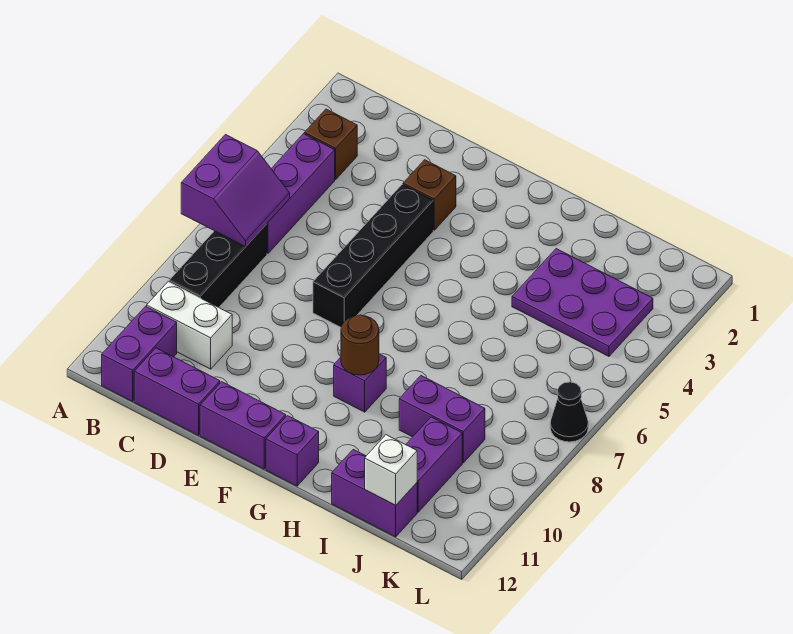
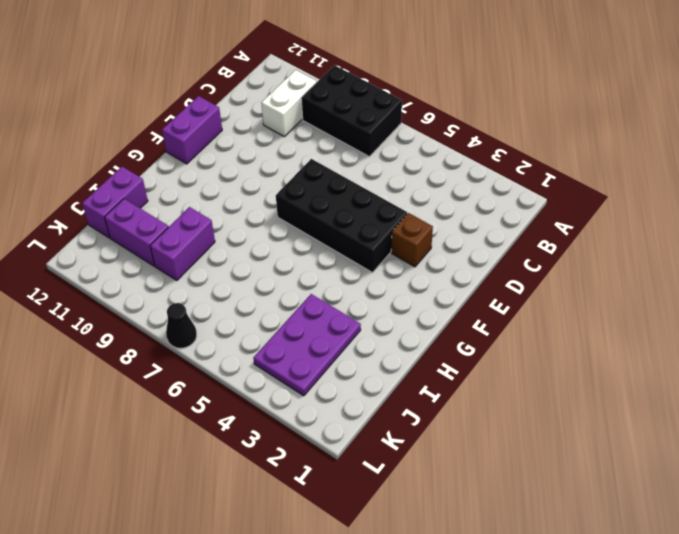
black brick A7:B9 level 1 -> black brick B7:B9 level 1
black brick E4:F7 level 1 -> black brick E4:E7 level 1
none -> brown brick B3 level 1
none -> purple brick B4:B6 level 1
none -> purple brick B11:B12 level 1

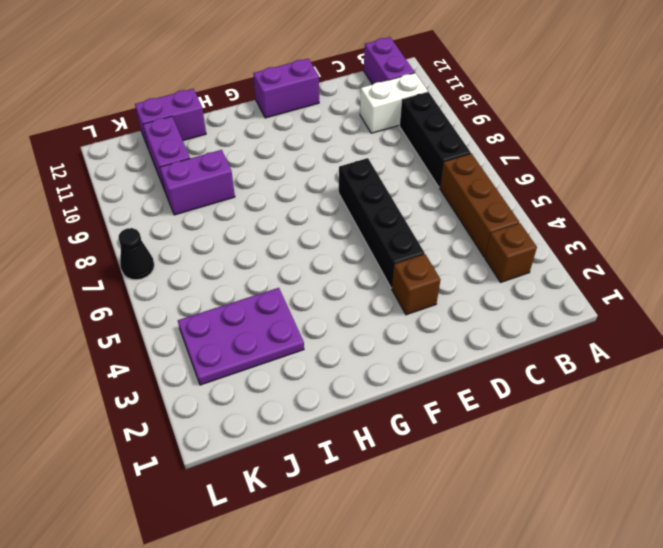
brown brick B4:B6 level 1 -> purple brick B4:B6 level 1
none -> purple brick C12:D12 level 1
none -> purple brick G9 level 1
none -> purple brick G12 level 1

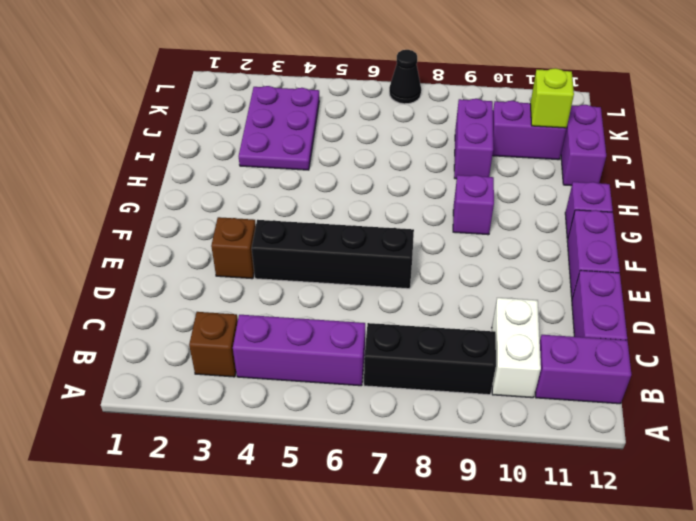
lime brick J11 level 2 -> none
none -> purple slope A6:B7 level 2 top A
none -> brown round brick G9 level 2
none -> white brick J12 level 2

